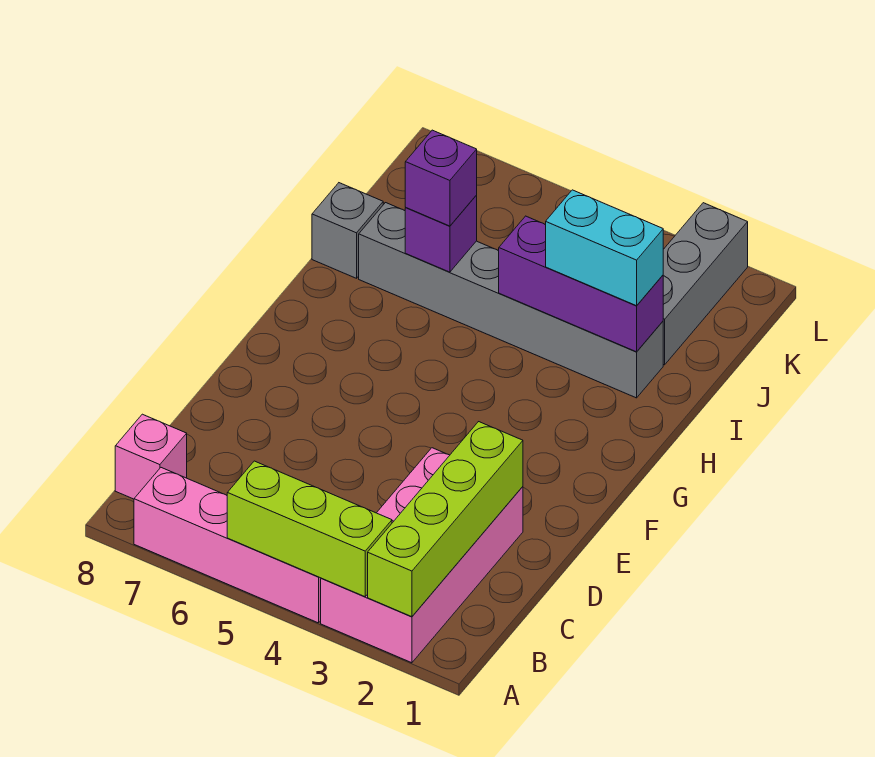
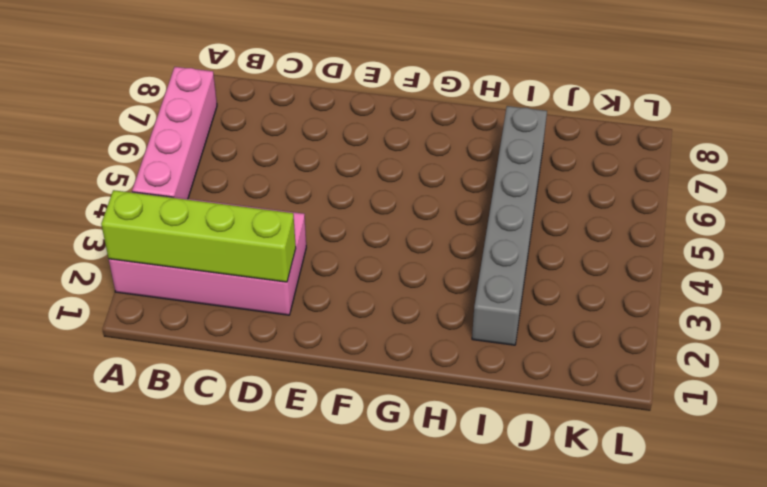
none -> pink brick B8 level 1
none -> grey brick I8 level 1
none -> grey brick J2:L2 level 1

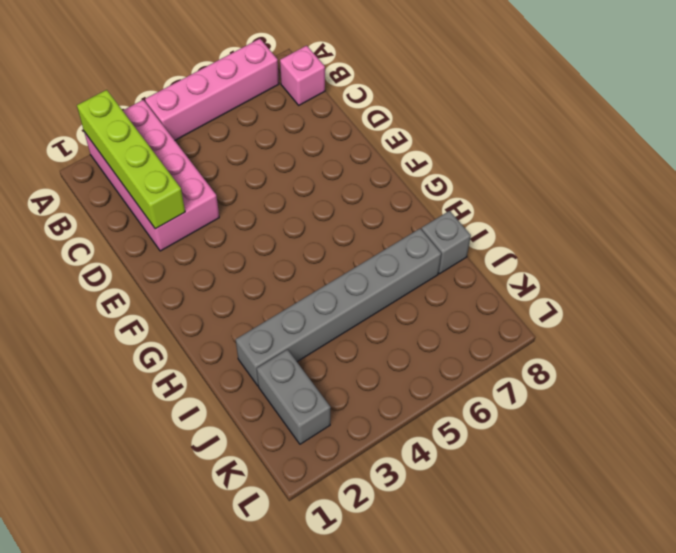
grey brick J2:K2 level 1 -> grey brick J2:L2 level 1
none -> lime brick A3:A5 level 2
none -> purple brick I2:I4 level 2
none -> purple brick I6 level 2

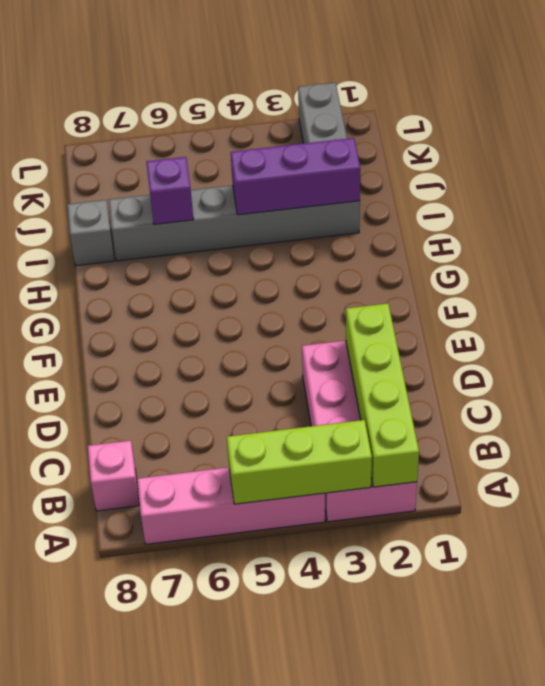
none -> cyan brick I2:I3 level 3
none -> purple brick I6 level 3

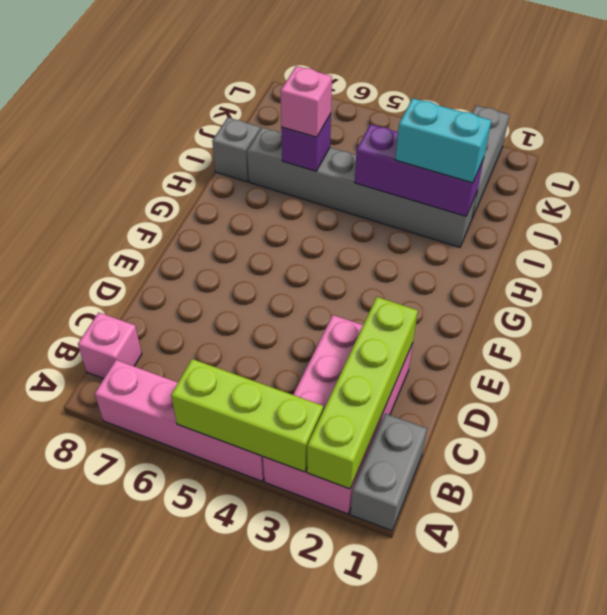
grey brick A1:B1 level 1 -> none
pink brick I6 level 3 -> purple brick I6 level 3

